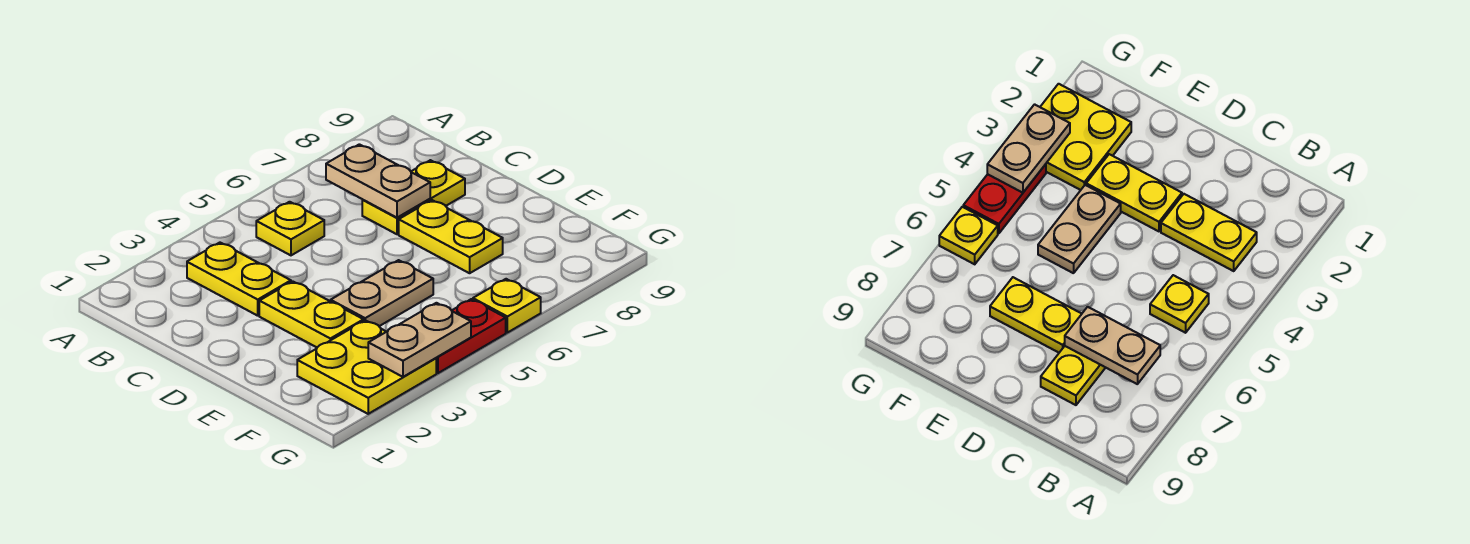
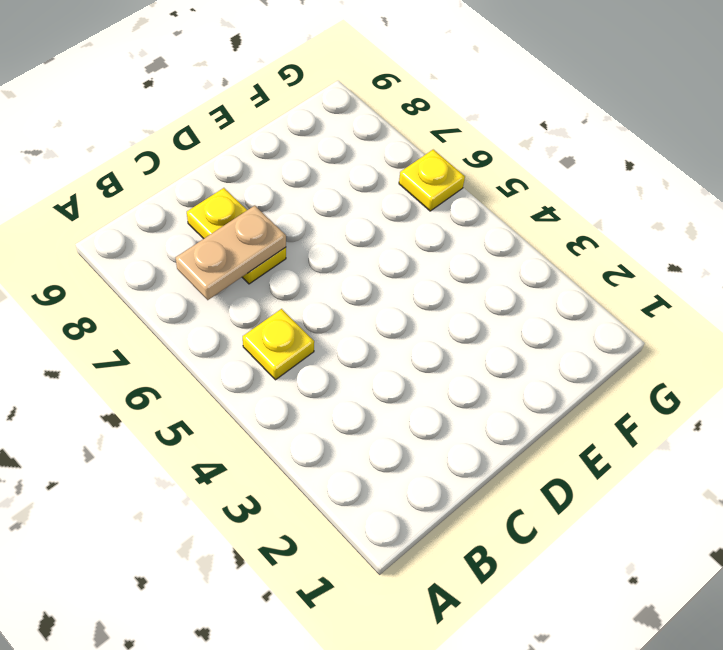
none -> yellow plate B3:C3 level 1
none -> yellow plate D3:E3 level 1

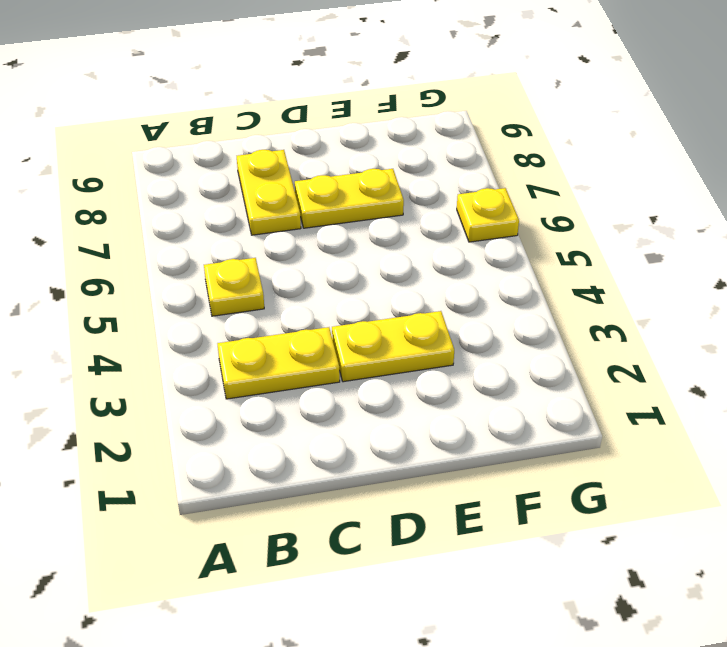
none -> tan plate E4:E5 level 1
none -> yellow plate F2:G3 level 1

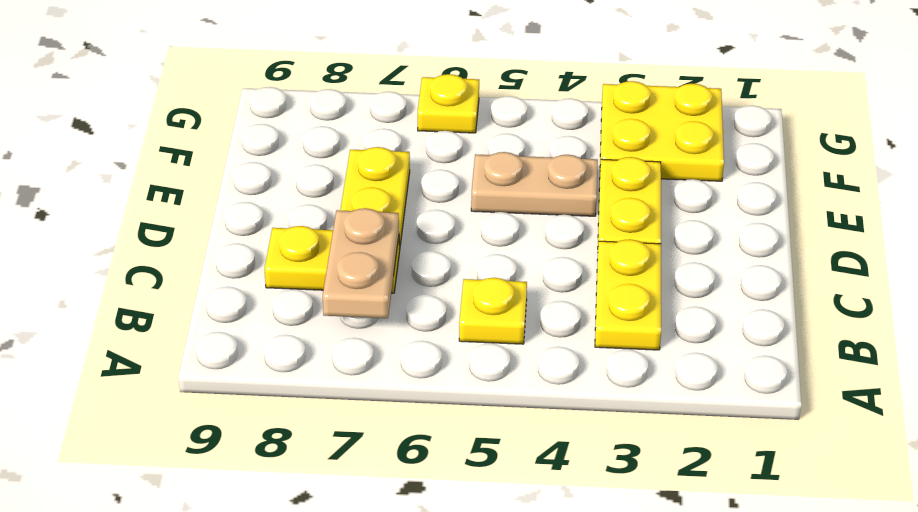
none -> red plate G4:G5 level 1
none -> tan plate G3:G4 level 2

